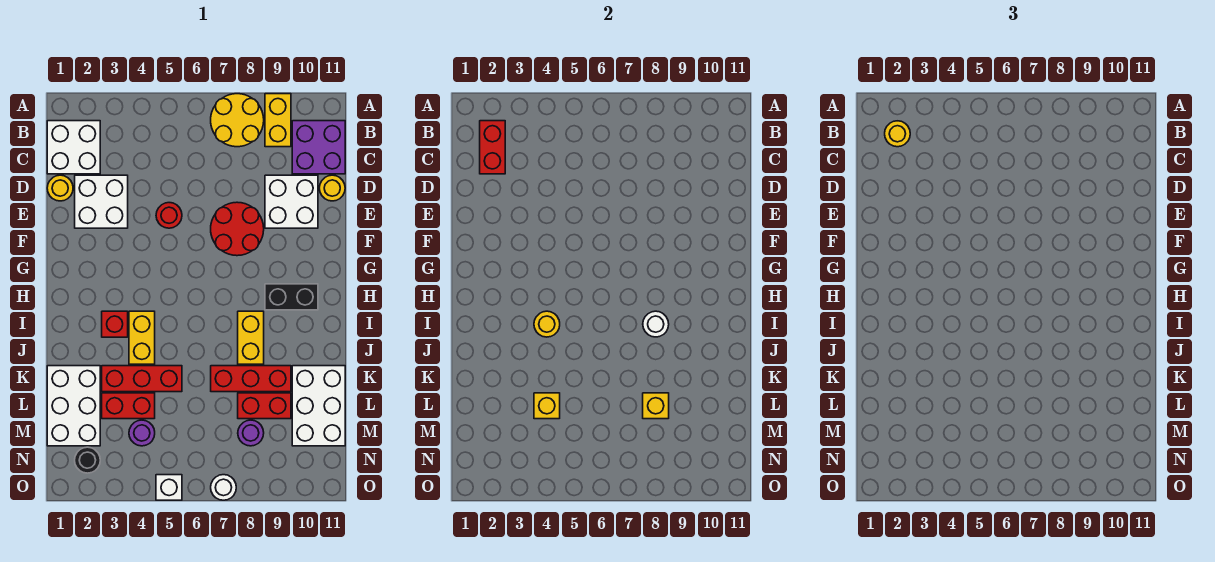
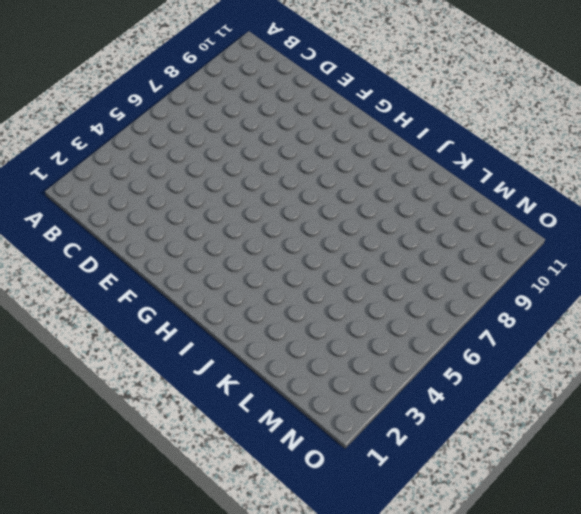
none -> yellow round brick A7:B8 level 1
none -> yellow brick A9:B9 level 1
none -> white brick B1:C2 level 1
none -> purple brick B10:C11 level 1

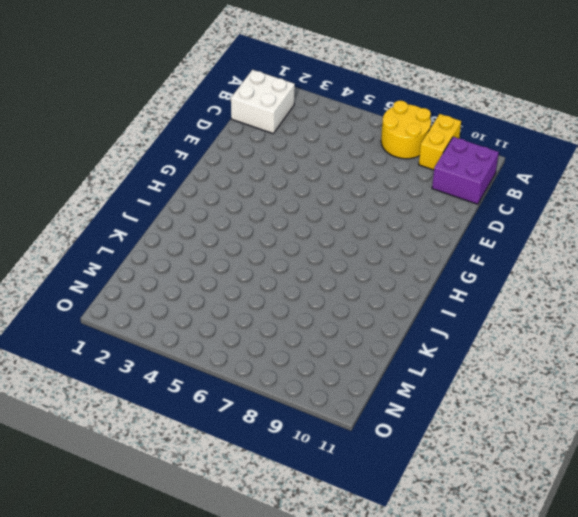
none -> yellow round brick D1 level 1
none -> white brick D2:E3 level 1
none -> white brick D9:E10 level 1
none -> yellow round brick D11 level 1

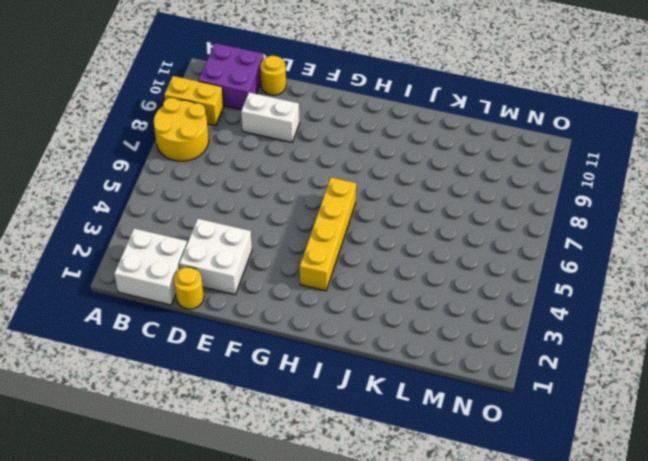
white brick D9:E9 level 1 -> white brick D9:E10 level 1
yellow brick H3:H6 level 1 -> none
none -> red round brick E5 level 1
none -> red round brick E7:F8 level 1
none -> black brick H9:H10 level 1
none -> red brick I3 level 1

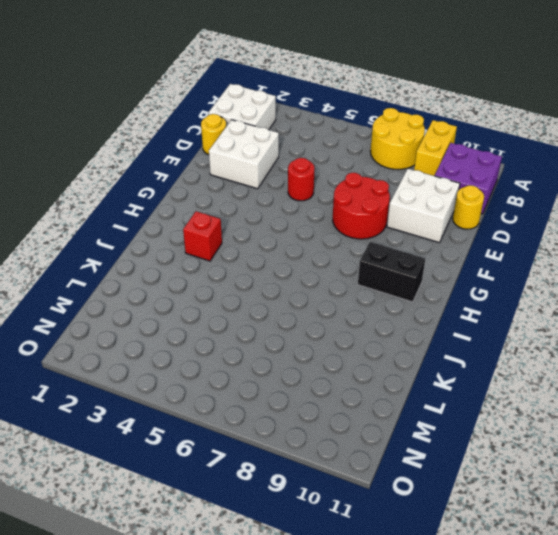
none -> yellow brick I4:J4 level 1
none -> yellow brick I8:J8 level 1
none -> white brick K1:M2 level 1
none -> red brick K3:K5 level 1

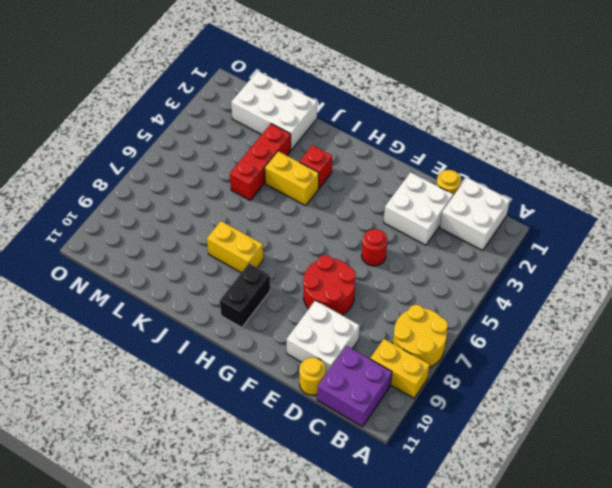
none -> red brick K7:K9 level 1
none -> white brick K10:M11 level 1
none -> red brick L3:L4 level 1
none -> red brick L8:L9 level 1

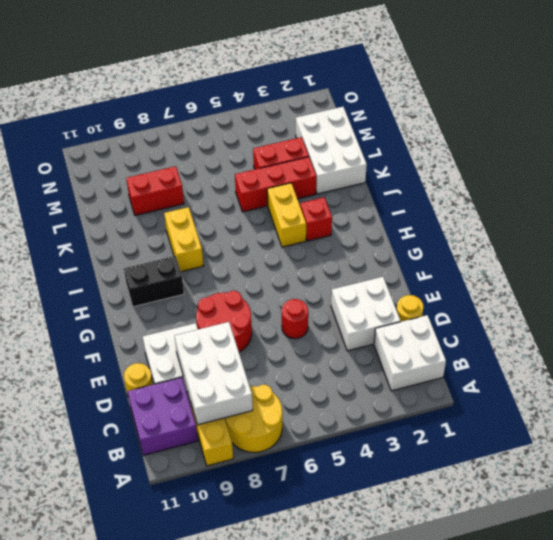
white brick B8:D9 level 2 -> white brick K10:M11 level 1
none -> red brick K7:K9 level 1
none -> purple round brick M4 level 1
none -> purple round brick M8 level 1
none -> black round brick N2 level 1

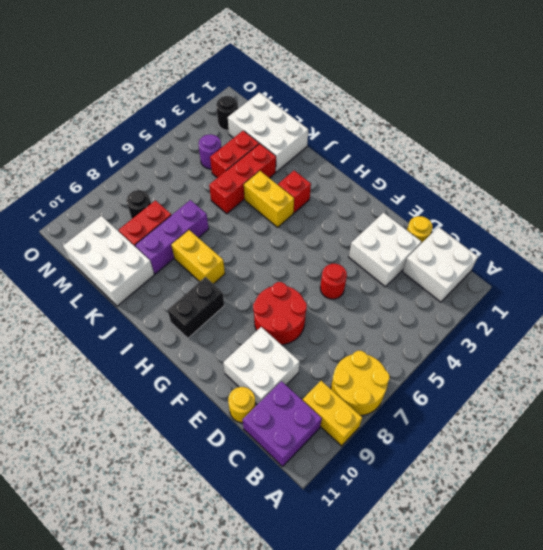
purple brick K7:K9 level 1 -> red brick K7:K9 level 1
black round brick M8 level 1 -> purple round brick M8 level 1
none -> white brick O5 level 1
none -> white round brick O7 level 1
none -> red brick B2:C2 level 2
none -> yellow round brick I4 level 2

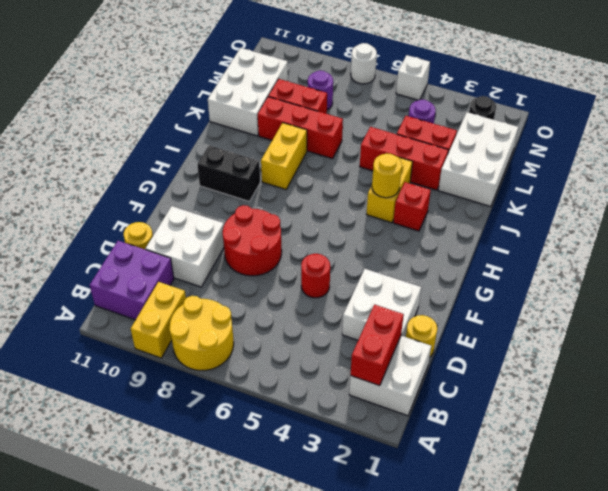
none -> white round brick I8 level 2
none -> yellow brick L4 level 2
none -> yellow brick L8 level 2
none -> yellow round brick B2 level 3

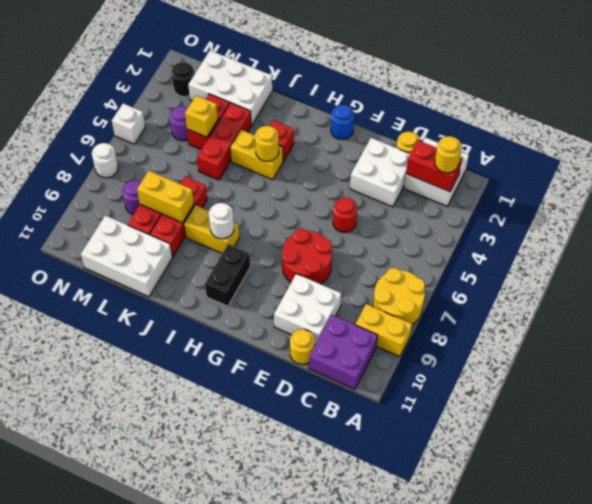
blue round brick G1 level 1 -> none
yellow brick K8:L8 level 2 -> yellow brick L8 level 2

